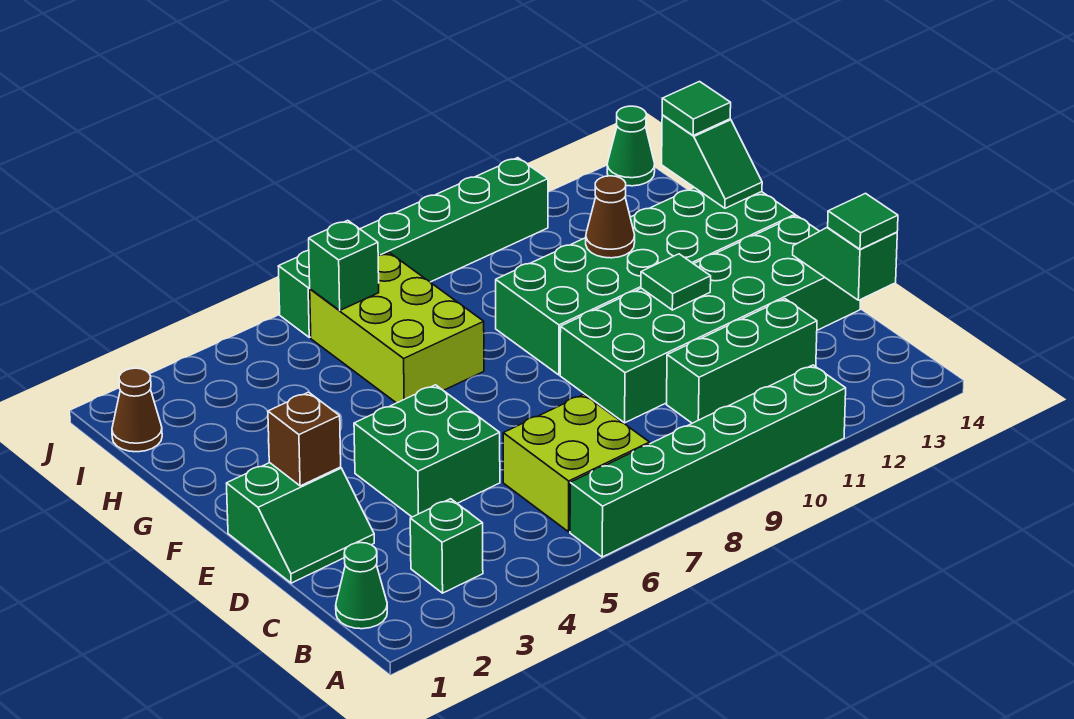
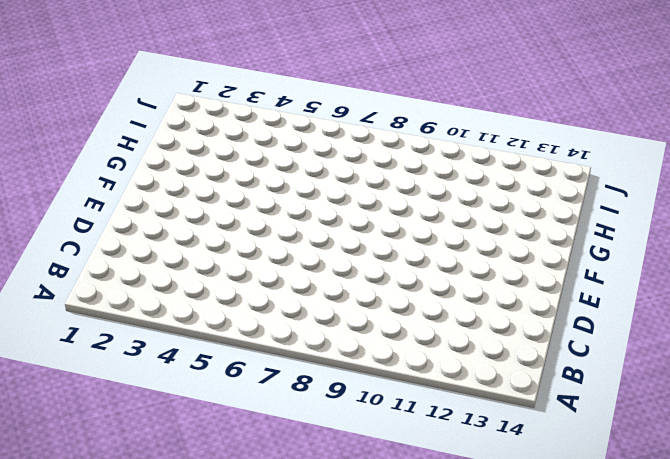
none -> green brick A6:A11 level 1
none -> green cone B1 level 1
none -> green brick B3 level 1

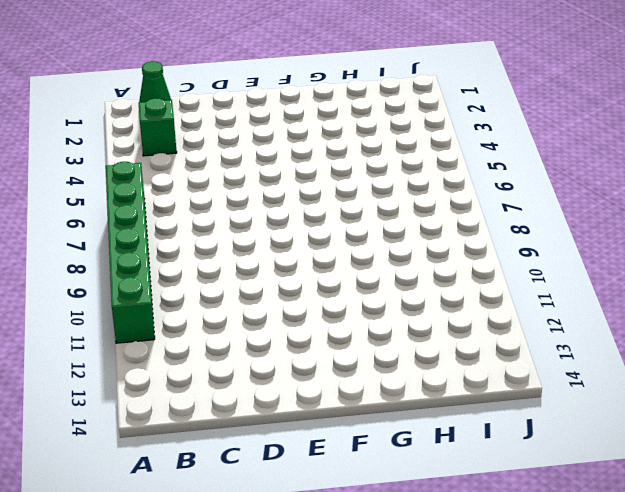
none -> lime brick B6:C7 level 1
none -> green brick C10:C12 level 1
none -> green slope D1:E2 level 1 top E

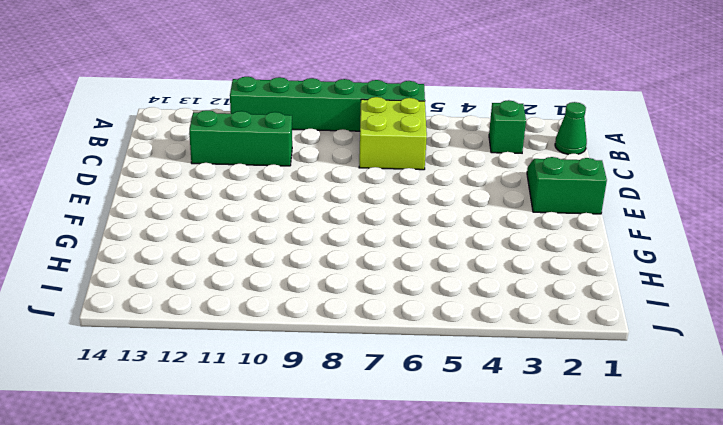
none -> green brick D4:E5 level 1
none -> green brick D9:E14 level 1
none -> green brick F9:G14 level 1

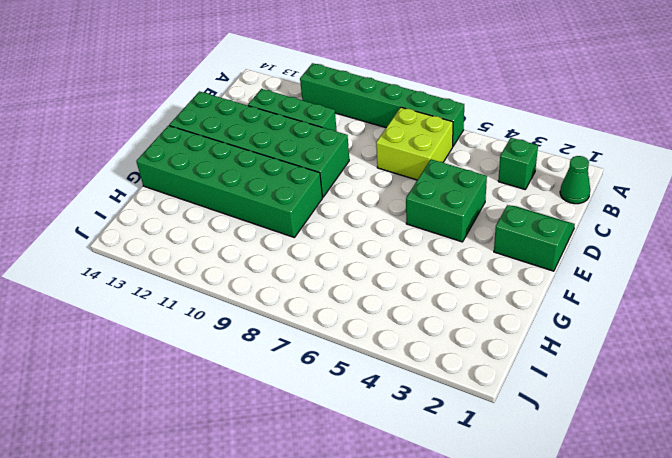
none -> lime brick G6:I7 level 1
none -> brown cone I1 level 1
none -> green brick J6:J11 level 1

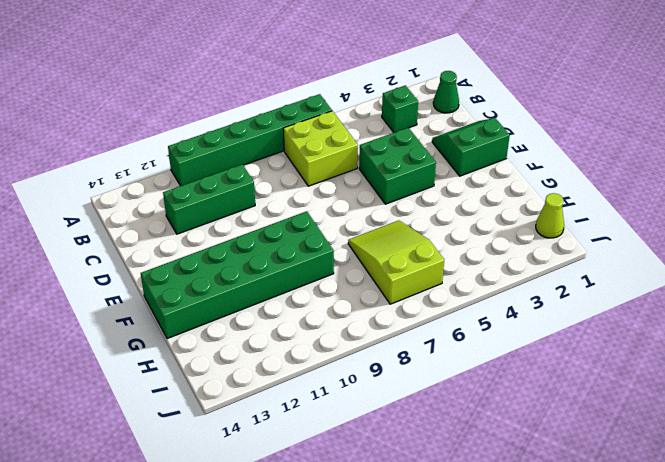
lime slope G6:I7 level 1 top I -> lime brick G6:I7 level 1
lime cone I1 level 1 -> brown cone I1 level 1
none -> green brick D9:E14 level 1
none -> green brick J6:J11 level 1
none -> green cone J14 level 1

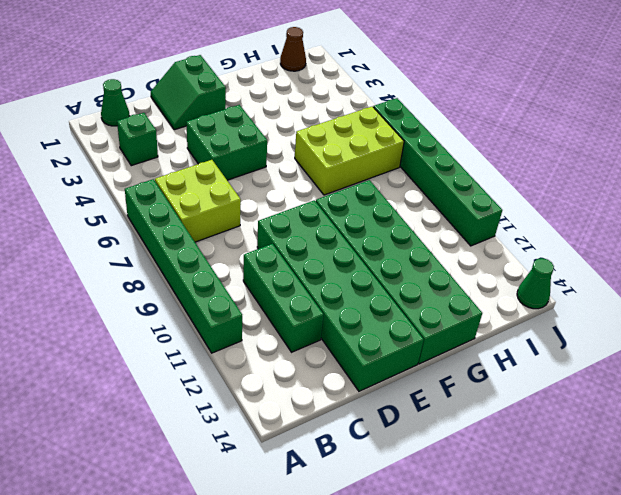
none -> green slope C14:D14 level 2 top C
none -> brown brick E2 level 2
none -> green tile E11 level 2

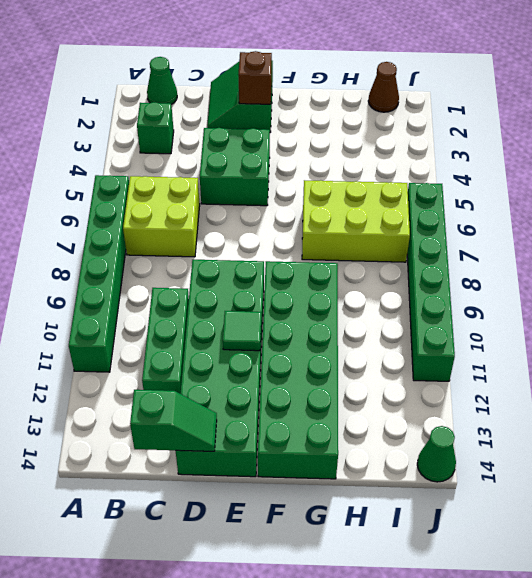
none -> brown cone G11 level 2
none -> green slope G14:H14 level 2 top H
none -> green brick I6 level 2

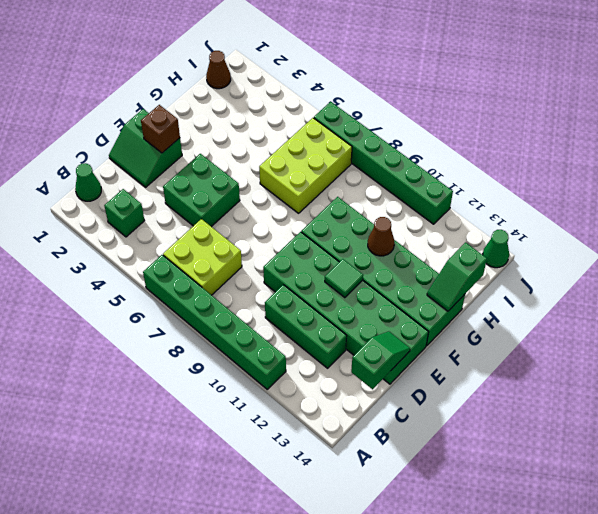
none -> green brick I6 level 2
none -> green tile C14 level 3
none -> green tile H14 level 3

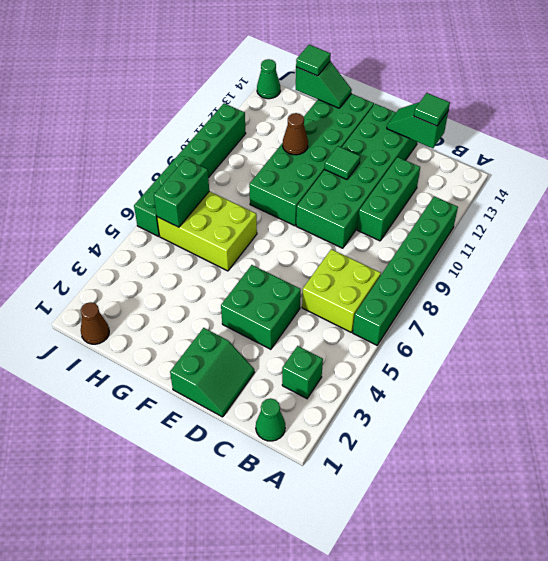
green brick I6:I7 level 2 -> green brick I6 level 2
none -> brown brick E2 level 2

